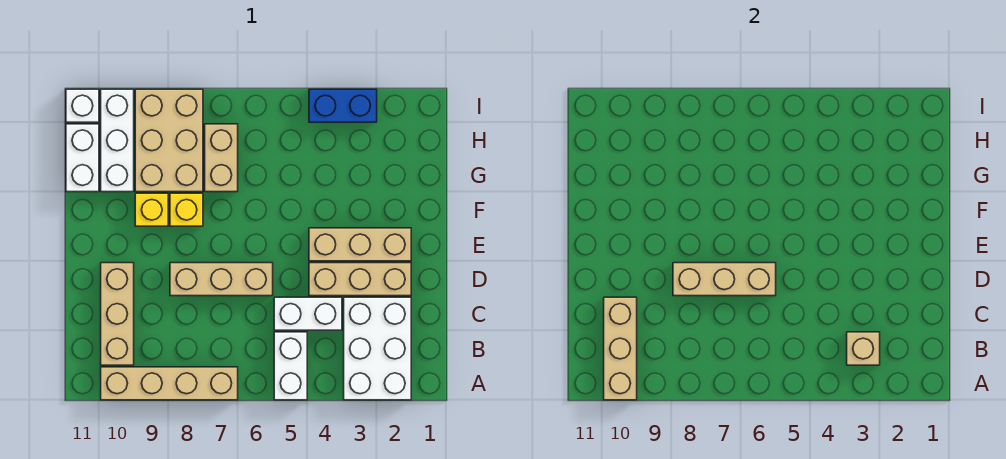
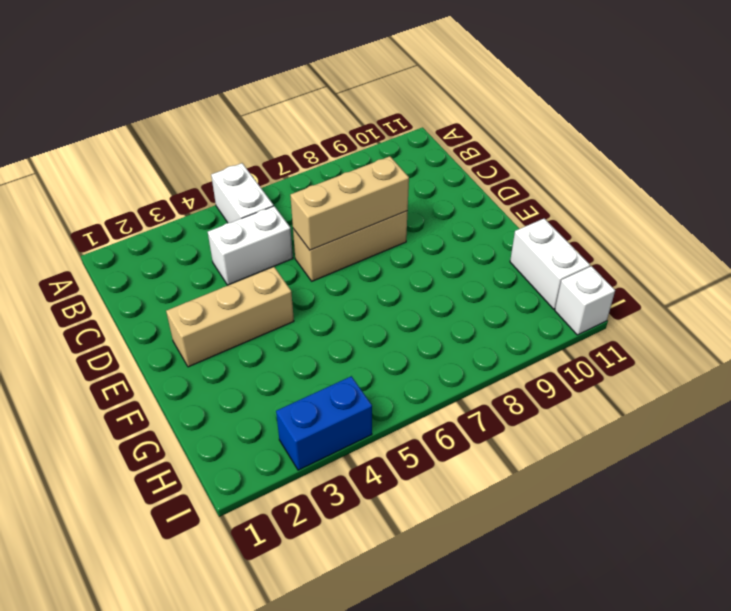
none -> white brick A2:C3 level 1
none -> tan brick A7:A10 level 1
none -> tan brick B10:D10 level 1

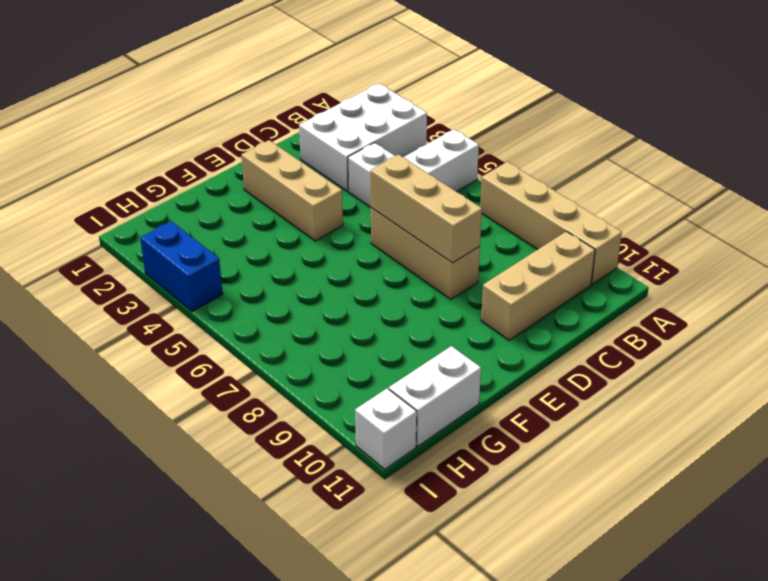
none -> tan brick D2:D4 level 1
none -> yellow brick F8 level 1
none -> yellow brick F9 level 1

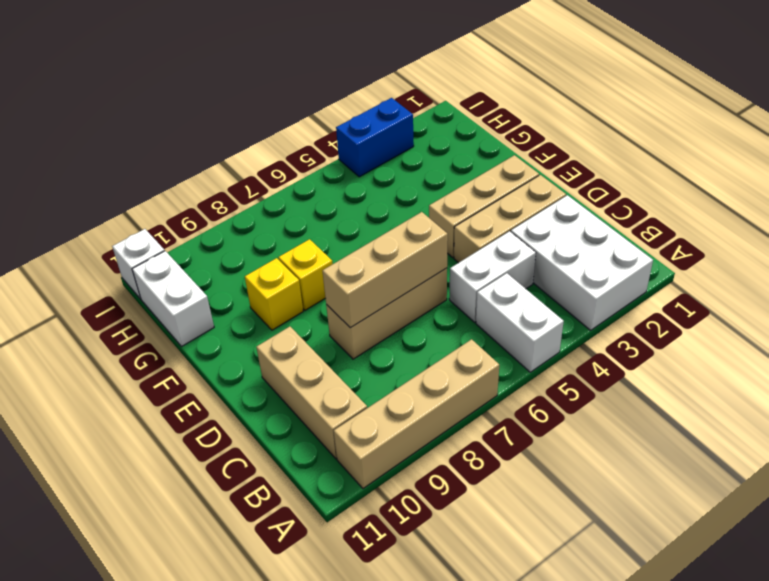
none -> tan brick G7:H7 level 1
none -> tan brick G8:I9 level 1
none -> white brick G10:I10 level 1

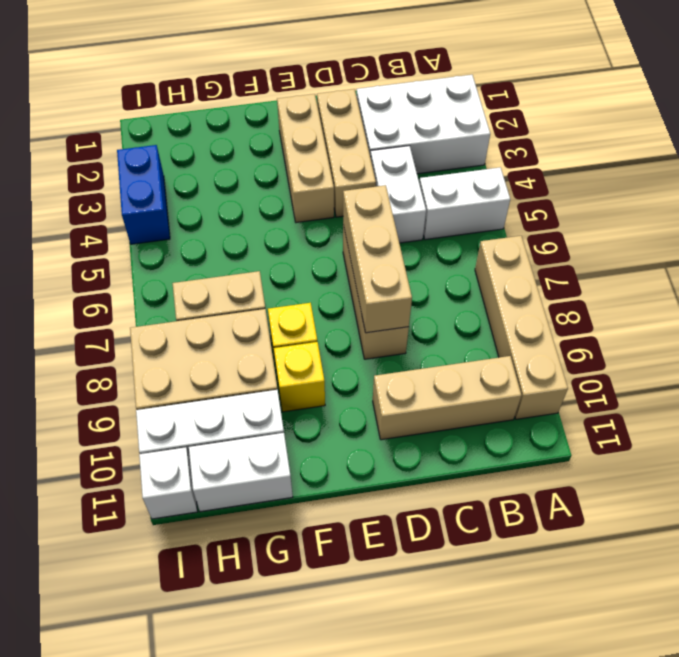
none -> tan brick A10:C10 level 2
none -> tan brick B3 level 2

